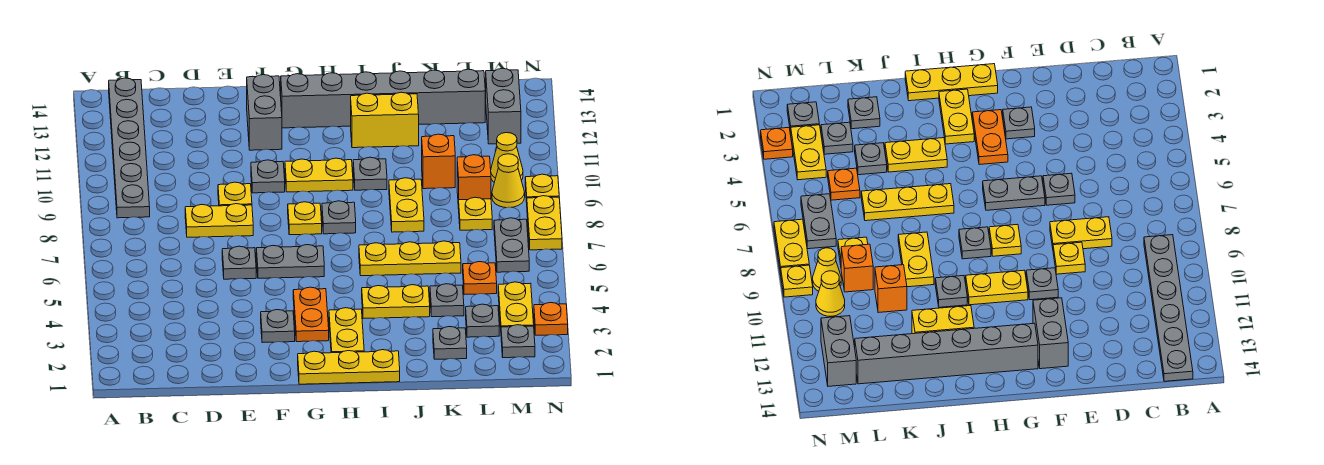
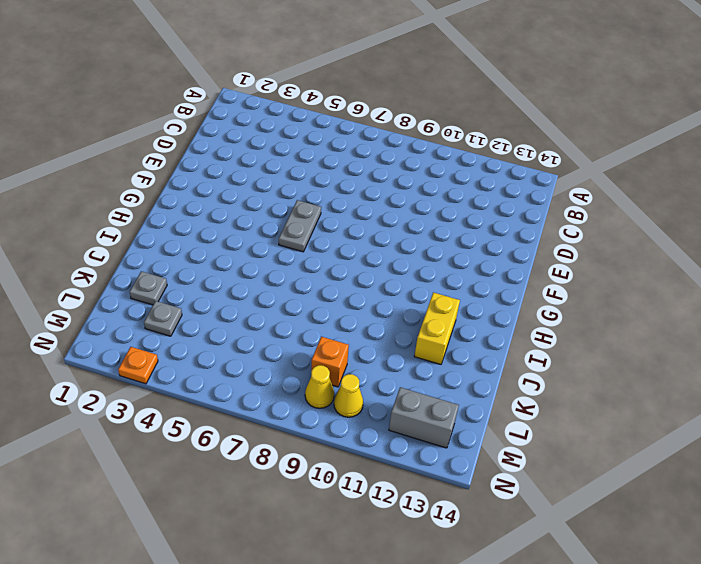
none -> grey plate B9:B14 level 1
none -> yellow plate D8:E8 level 1
none -> grey plate E6 level 1
none -> yellow plate E9 level 1

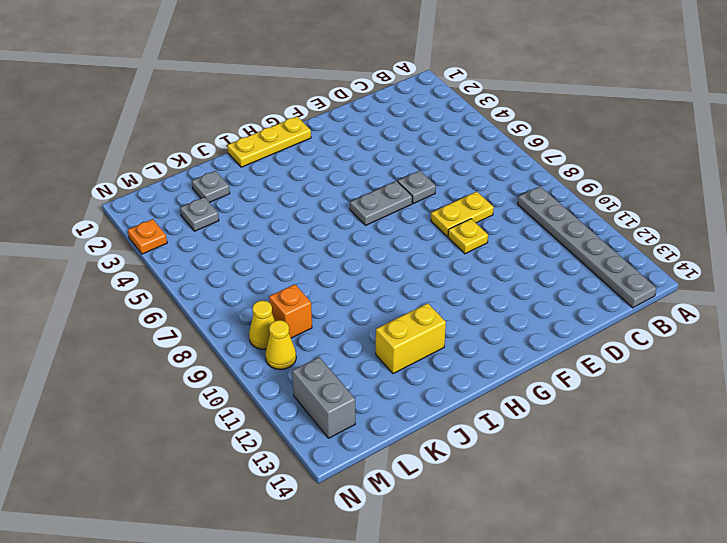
none -> grey plate F3 level 1
none -> grey plate F10 level 1
none -> grey brick F12:F13 level 1
none -> orange plate G3:G4 level 1

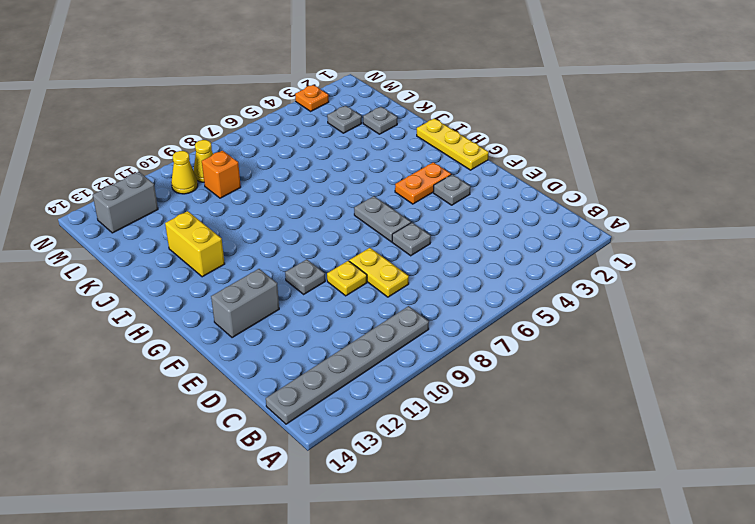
none -> yellow plate G8 level 1
none -> yellow plate G10:H10 level 1
none -> grey brick G13:L13 level 1
none -> yellow plate H2:H3 level 1

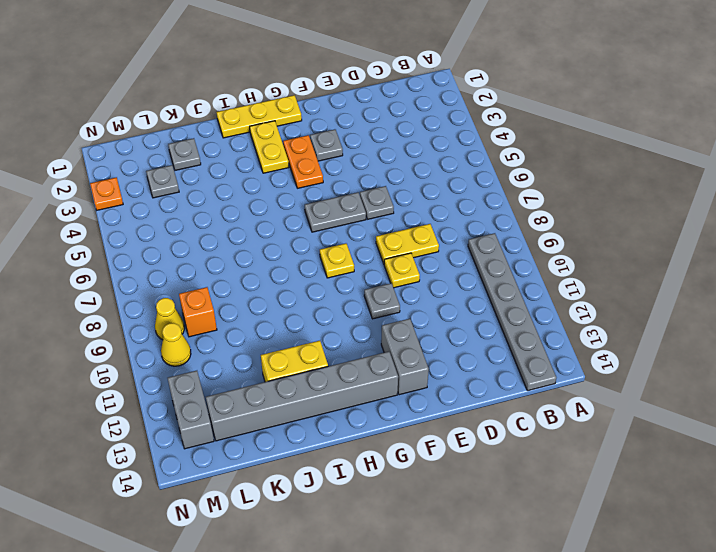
none -> yellow plate G10:H10 level 1
none -> grey plate H8 level 1
none -> yellow plate I4:J4 level 1
none -> yellow plate I6:K6 level 1

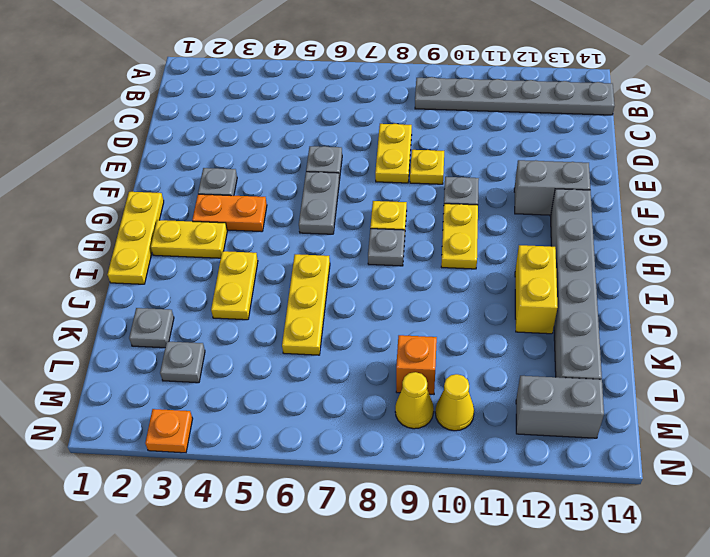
none -> grey plate I10 level 1
none -> yellow plate J8:J9 level 1
none -> grey plate K4 level 1
none -> orange brick K10 level 1

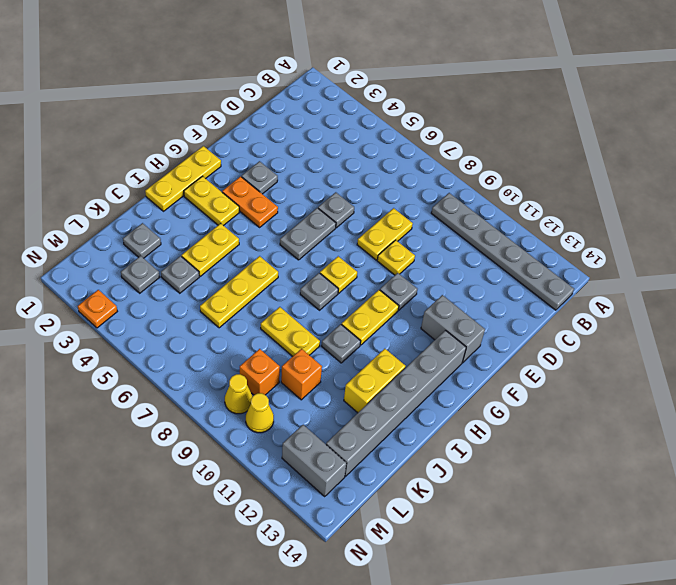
none -> orange plate L5 level 1
none -> yellow plate L8 level 1
none -> grey plate M2 level 1
none -> yellow plate M3:M4 level 1

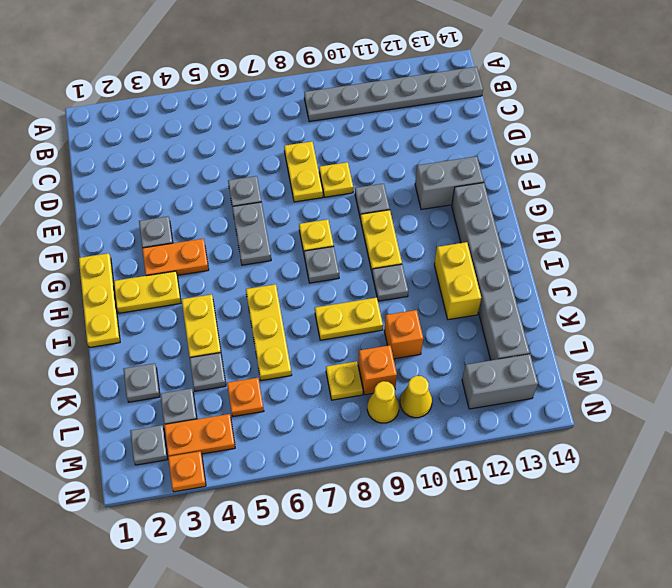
orange plate M3:M4 level 1 -> yellow plate M3:M4 level 1
none -> grey plate M6:M7 level 1
none -> yellow plate N7:N8 level 1
none -> yellow plate N9 level 1

